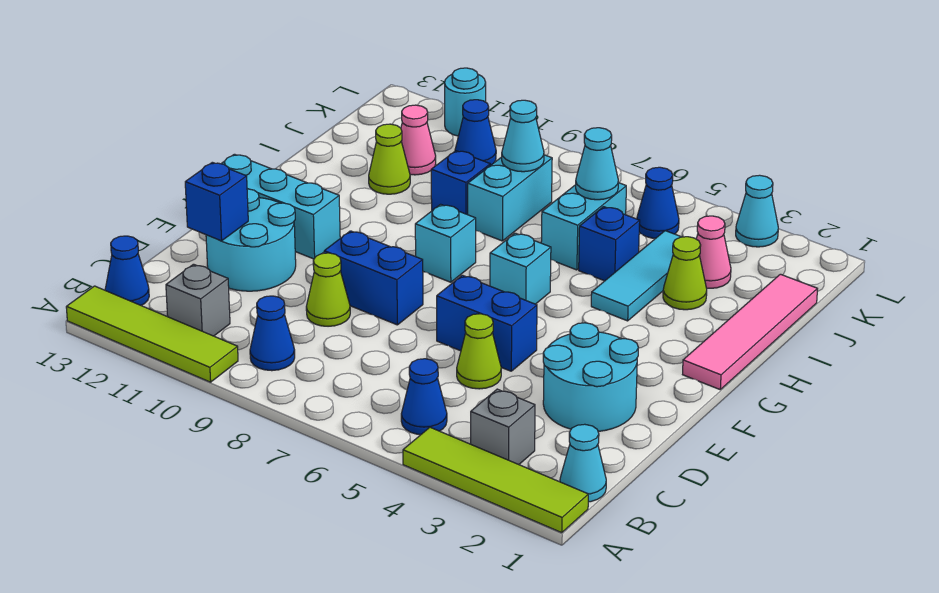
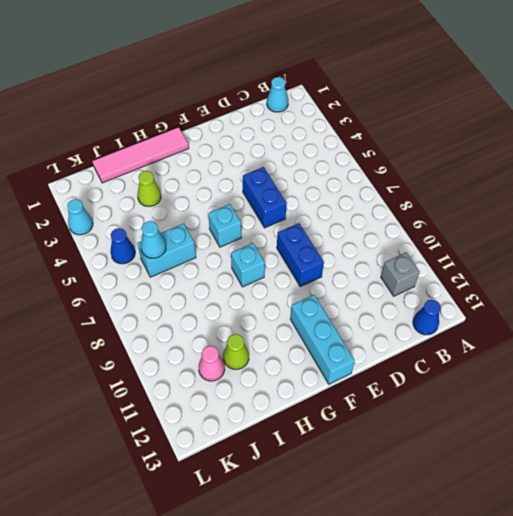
none -> lime tile A1:A4 level 1
none -> lime tile A10:A13 level 1
none -> grey brick B3 level 1
none -> blue cone B5 level 1

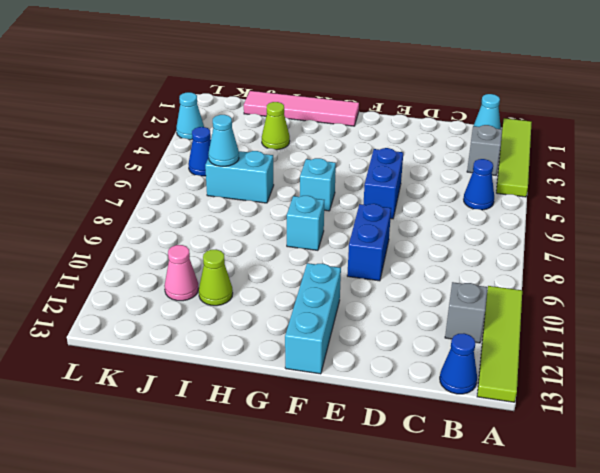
none -> blue cone B9 level 1
none -> cyan round brick D2:E3 level 1
none -> lime cone D5 level 1
none -> lime cone D9 level 1

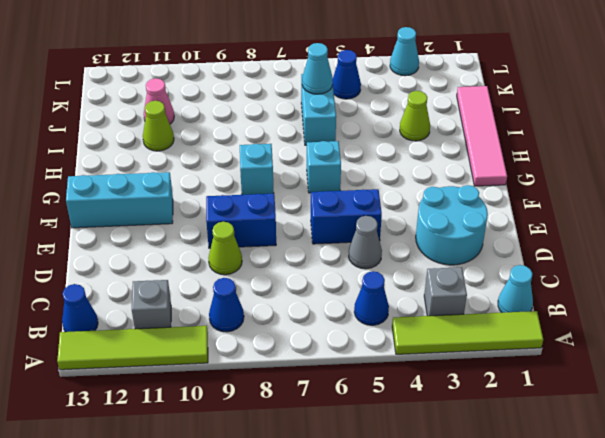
grey cone D5 level 1 -> lime cone D5 level 1
none -> cyan round brick D11:E12 level 1
none -> cyan tile H4:J4 level 1
none -> blue brick I5 level 1
none -> cyan brick I8:J8 level 1

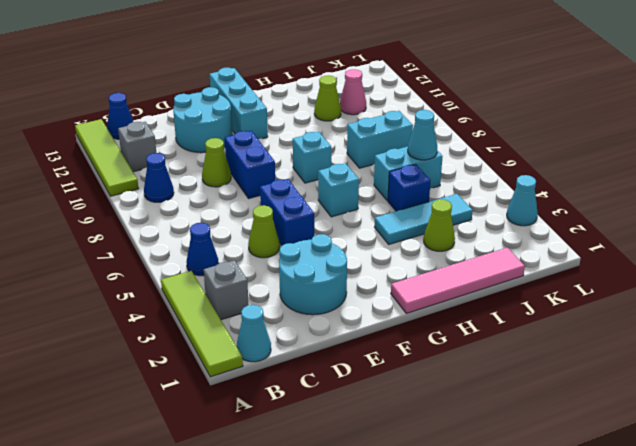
none -> blue brick I9 level 1
none -> pink cone J3 level 1
none -> blue cone K5 level 1
none -> blue cone K10 level 1

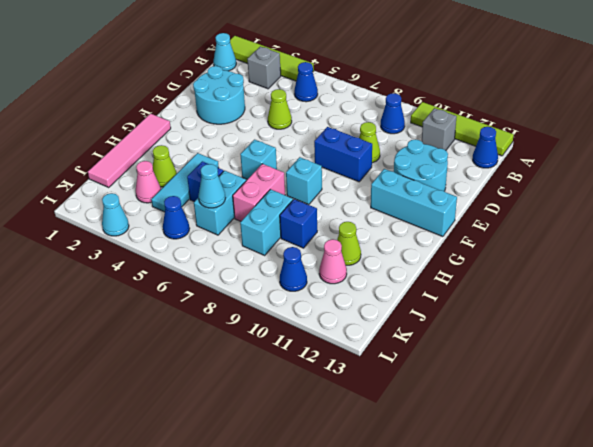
pink brick H7:I7 level 1 -> none
none -> blue brick E5:E6 level 1
none -> cyan round brick L11 level 1
none -> blue brick D12 level 2
none -> cyan cone J8 level 2

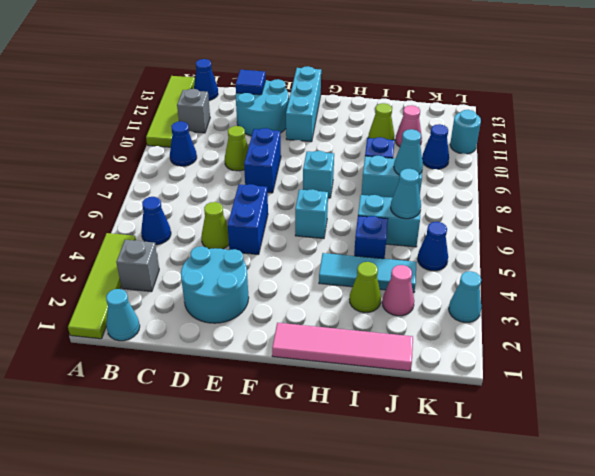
blue tile D12 level 2 -> blue brick D12 level 2

